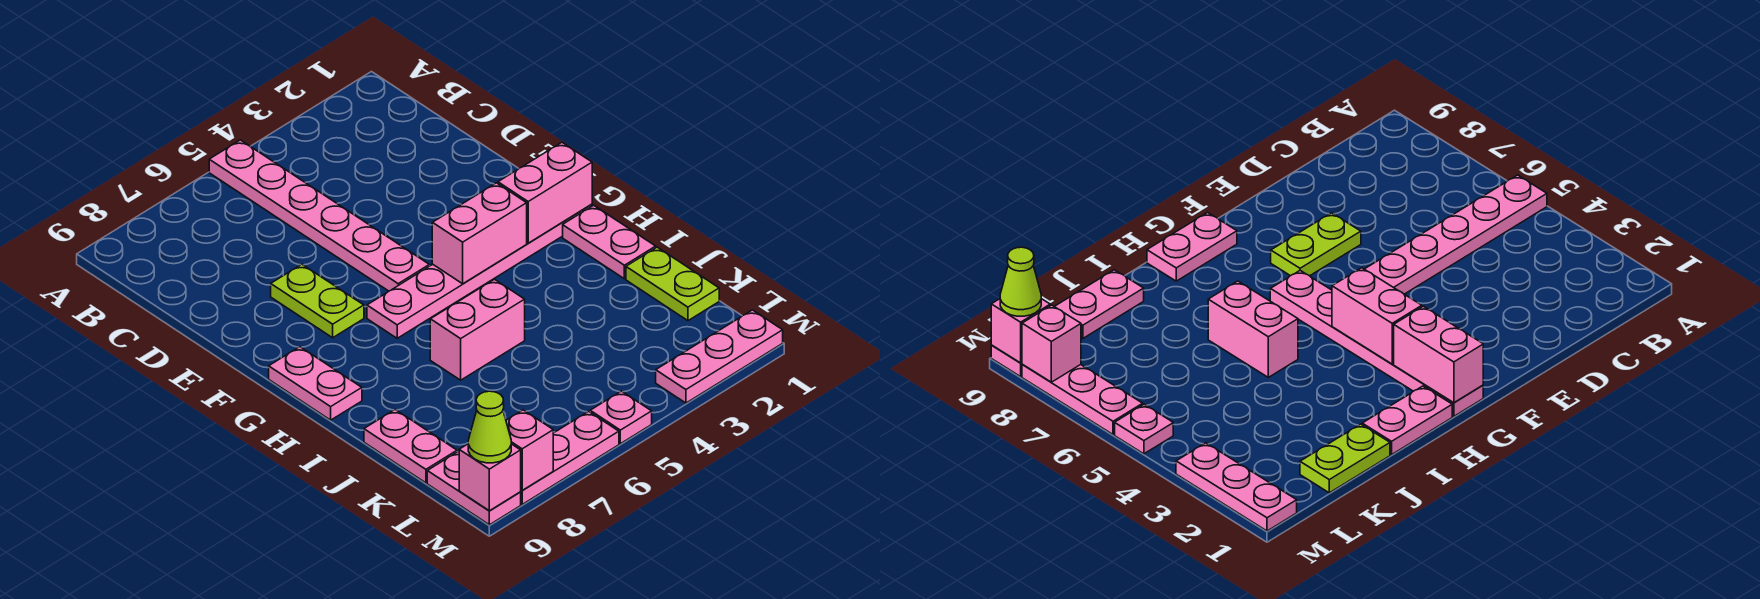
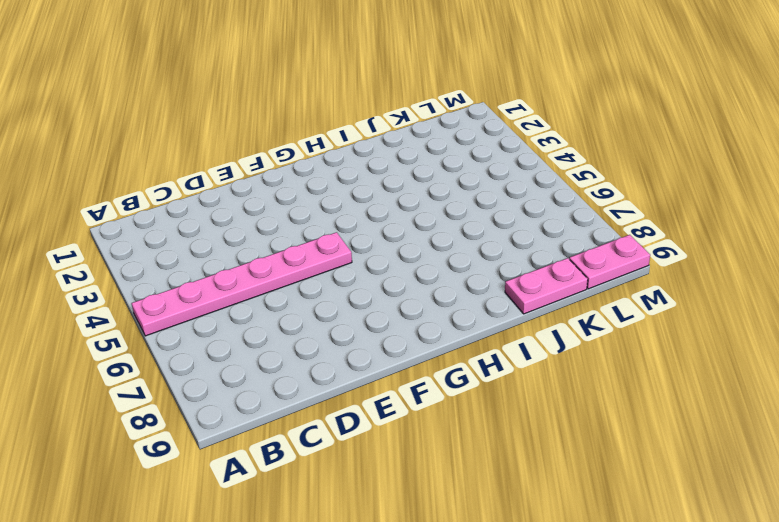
none -> lime plate E7:F7 level 1
none -> pink plate G1:G6 level 1
none -> pink plate G9:H9 level 1

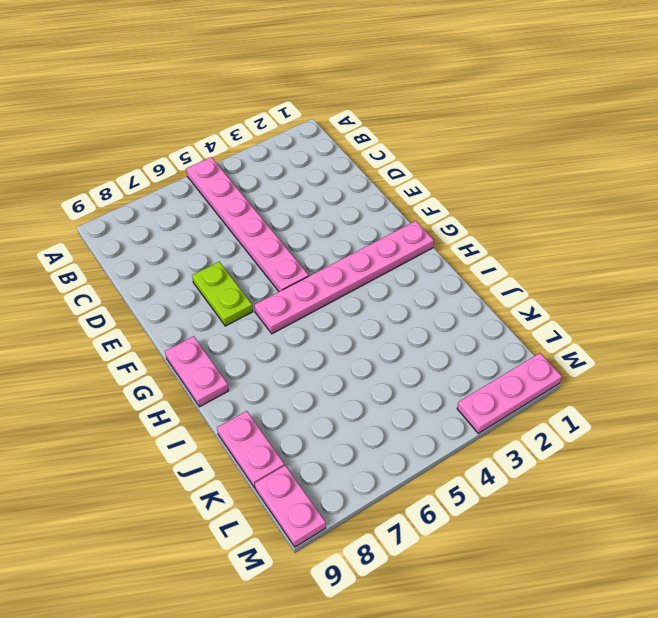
none -> pink plate H1:I1 level 1
none -> pink brick I5:I6 level 1
none -> lime plate J1:K1 level 1

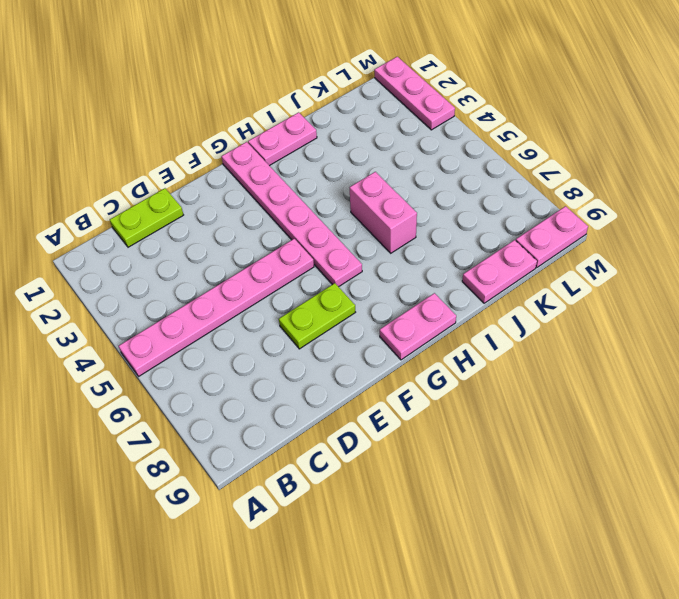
lime plate C1:D1 level 1 -> lime plate J1:K1 level 1
none -> pink plate M5 level 1
none -> pink plate M6:M8 level 1
none -> pink brick G1:G2 level 2

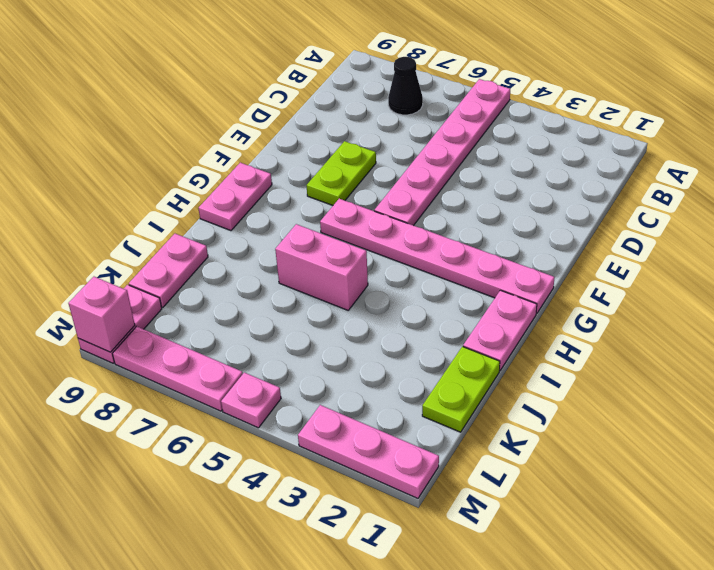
black cone B7 level 1 -> none
none -> pink brick G1:G2 level 2
none -> pink brick G3:G4 level 2
none -> pink brick M8 level 2

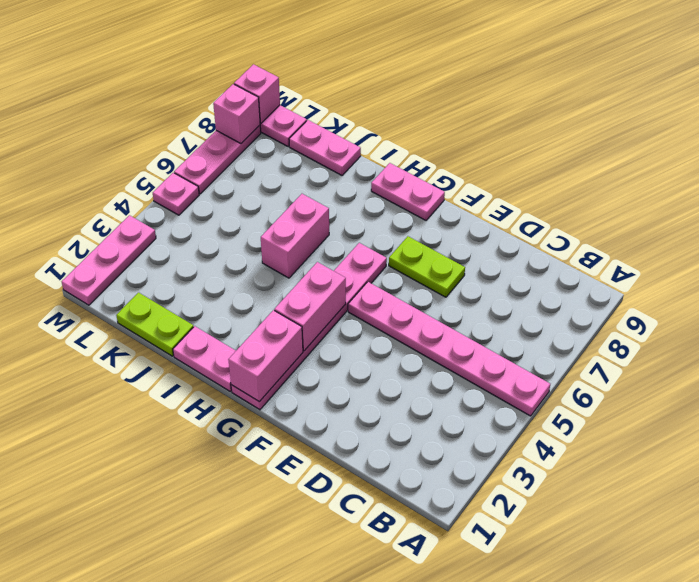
none -> lime cone M9 level 3

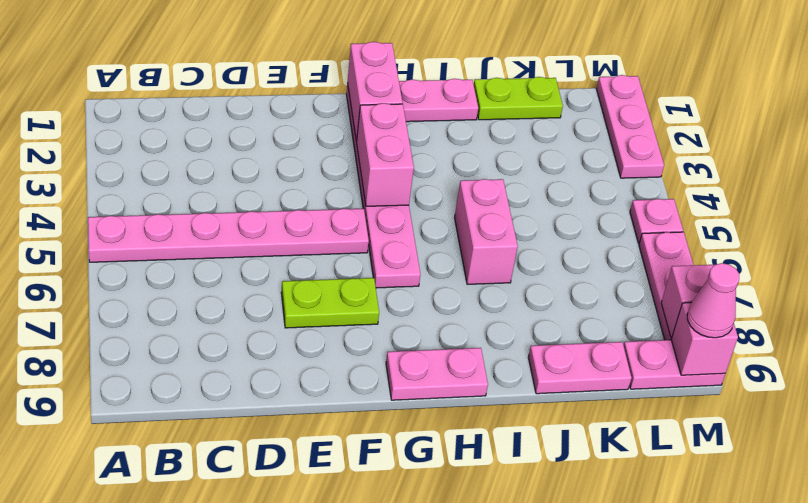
pink cone M9 level 3 -> lime cone M9 level 3

